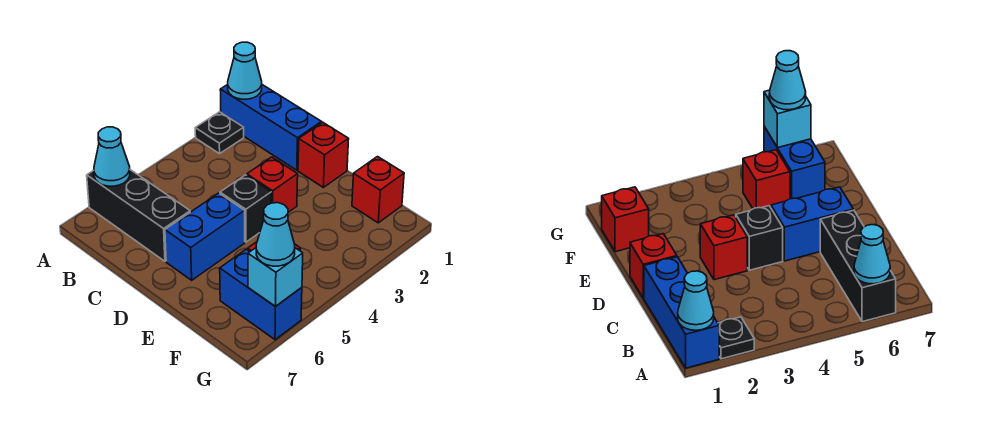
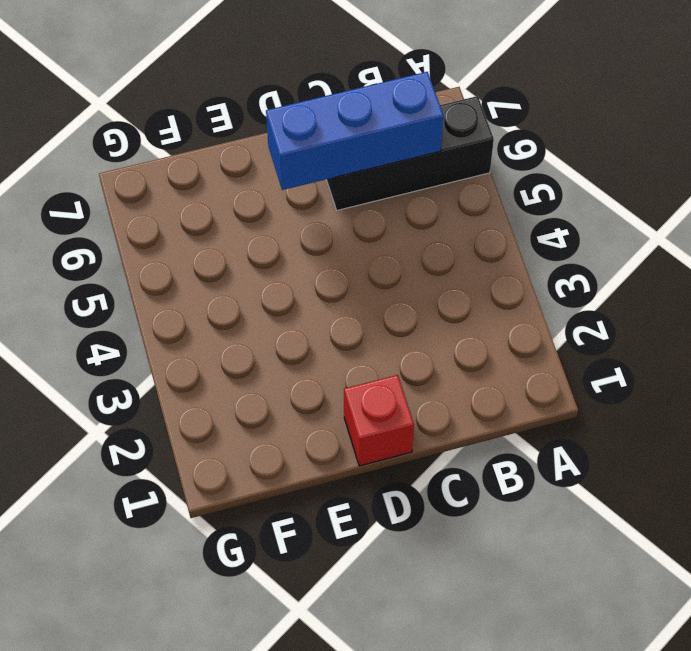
blue brick B6:D6 level 2 -> blue brick A1:C1 level 1
none -> black plate A2 level 1
none -> red brick D3 level 1
none -> black brick D4 level 1

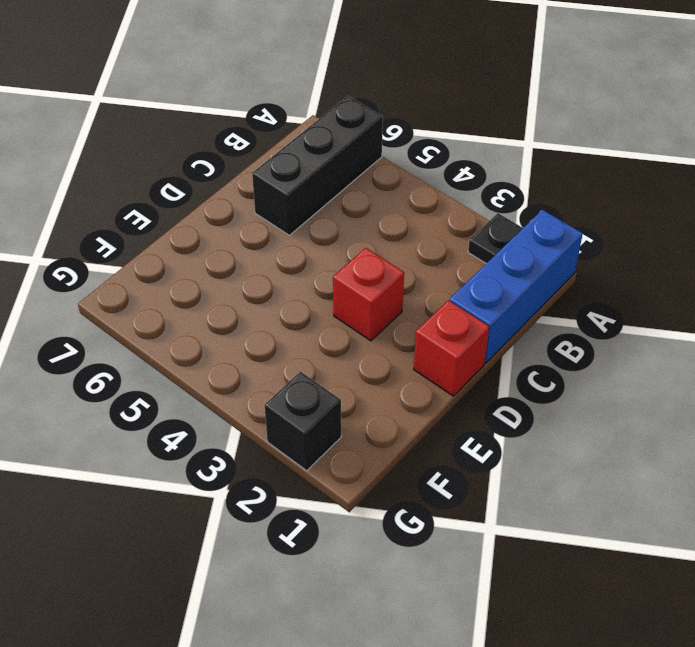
black brick G2 level 1 -> black brick D4 level 1
none -> blue brick D5:D6 level 1
none -> red brick F1 level 1
none -> red brick F5 level 1

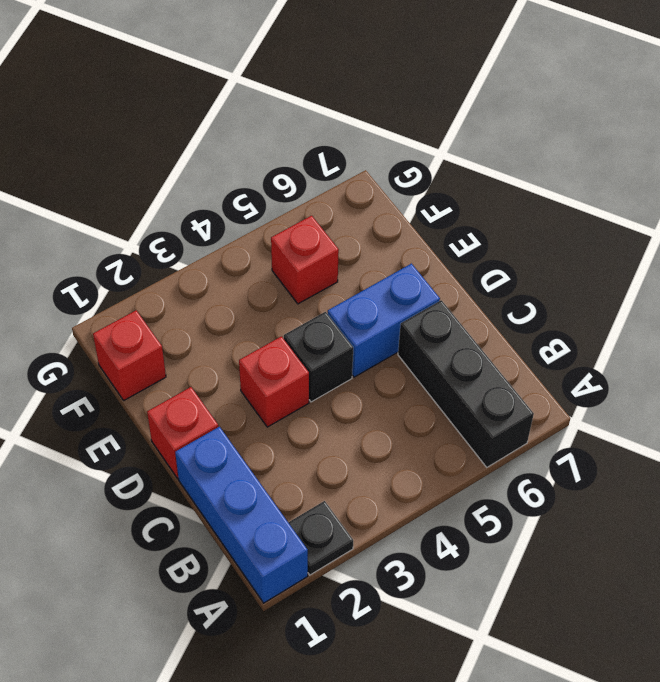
none -> blue brick F6:G6 level 1
none -> cyan cone A1 level 2
none -> cyan cone A6 level 2

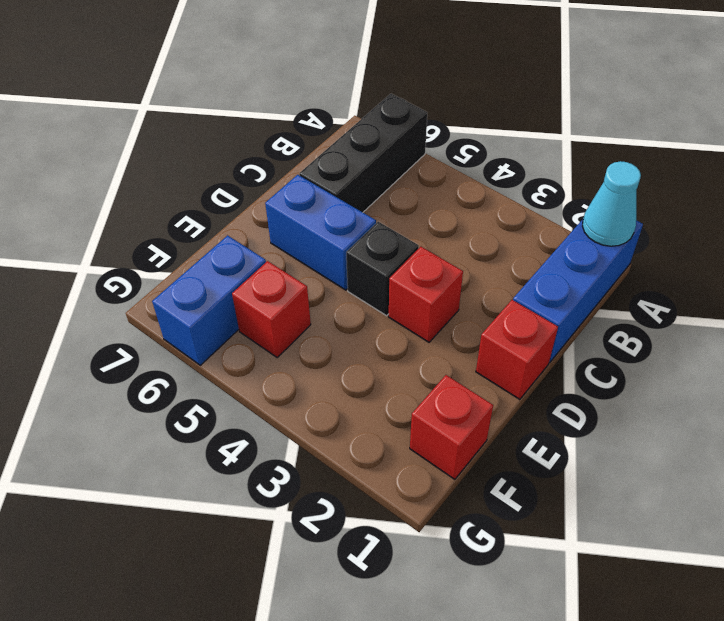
none -> black plate A2 level 1
none -> cyan cone A6 level 2
none -> cyan brick G6 level 2

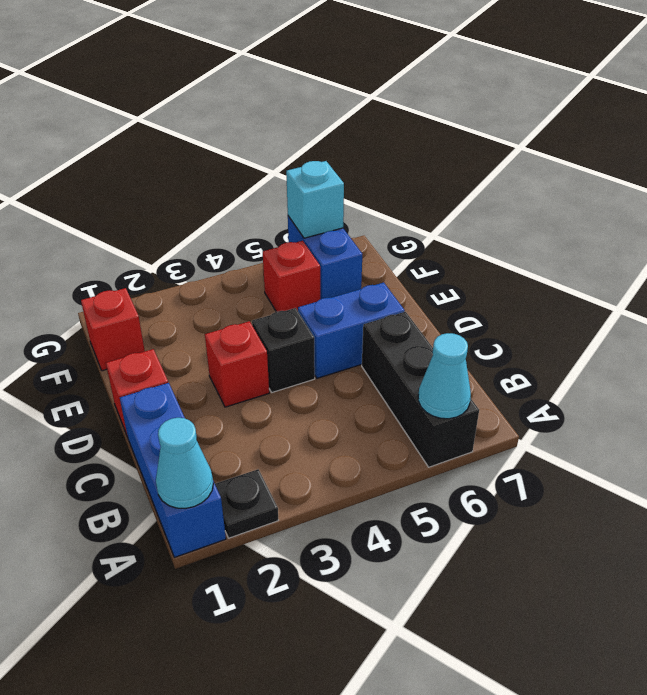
none -> cyan cone G6 level 3

